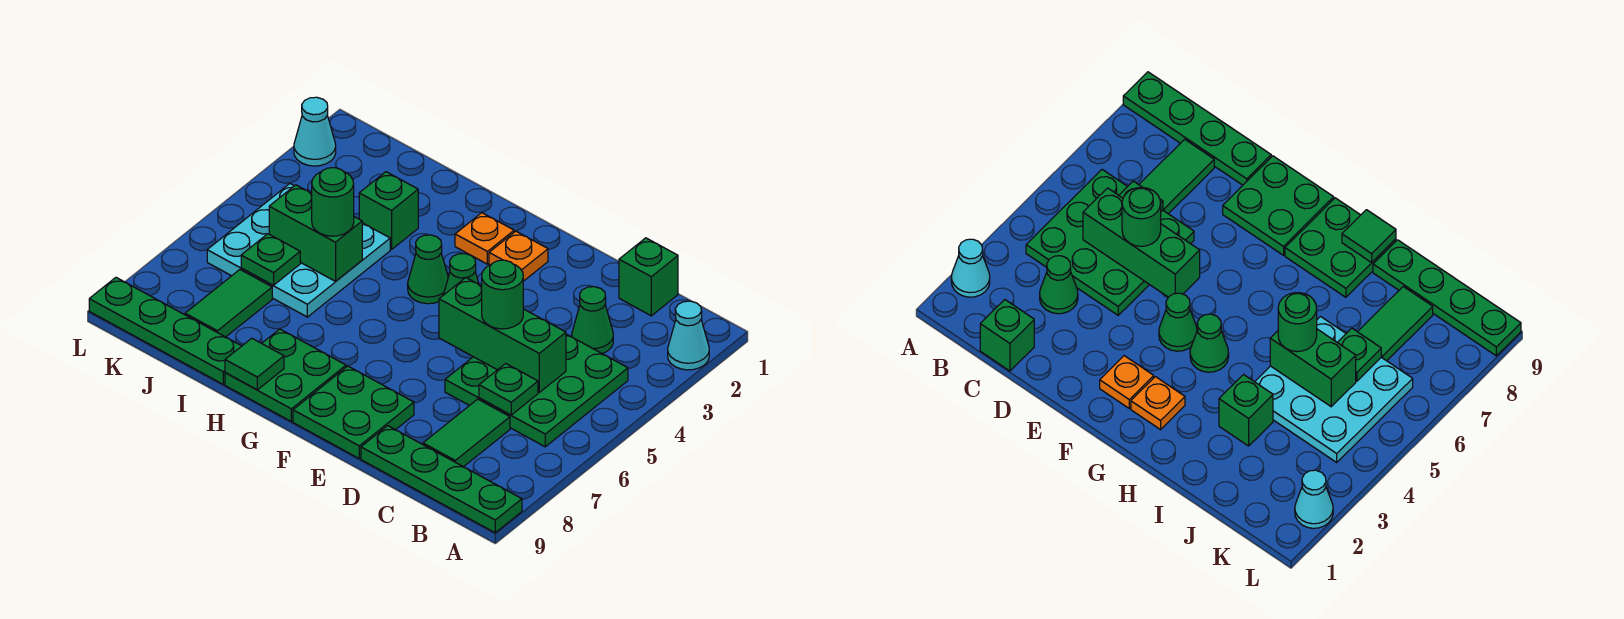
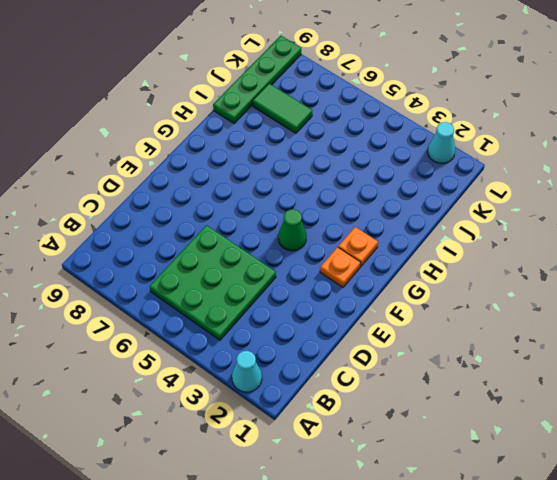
none -> green plate A9:D9 level 1
none -> green brick C1 level 1
none -> green cone C3 level 1

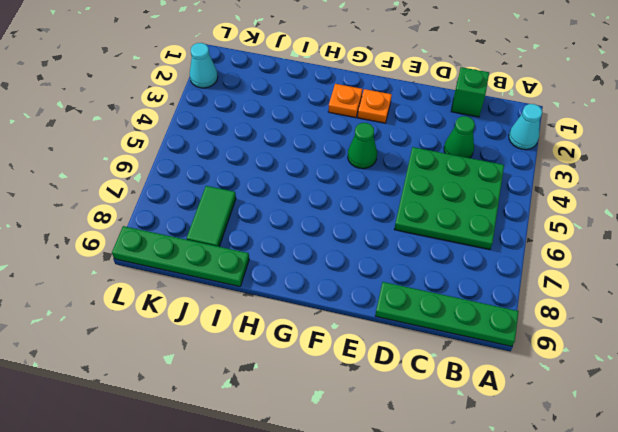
none -> green tile C7:C8 level 1
none -> green plate E8:F9 level 1
none -> green cone G4 level 1

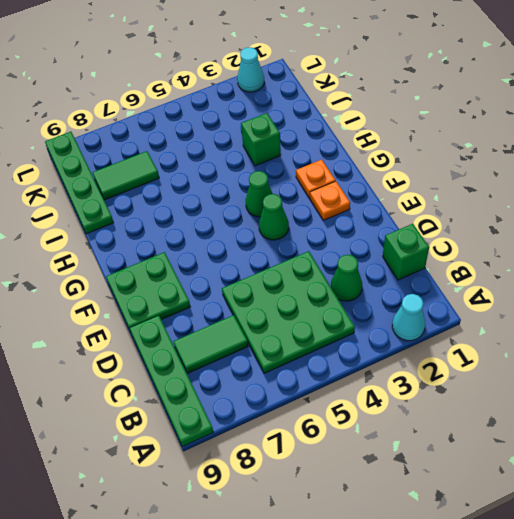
none -> green plate G8:H9 level 1
none -> cyan plate I4:K6 level 1
none -> green brick C5:E5 level 2

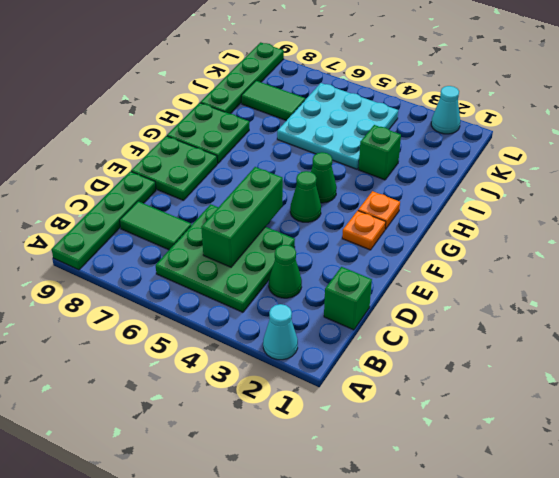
none -> green plate C6 level 2
none -> green tile H9 level 2
none -> green brick I5:J5 level 2

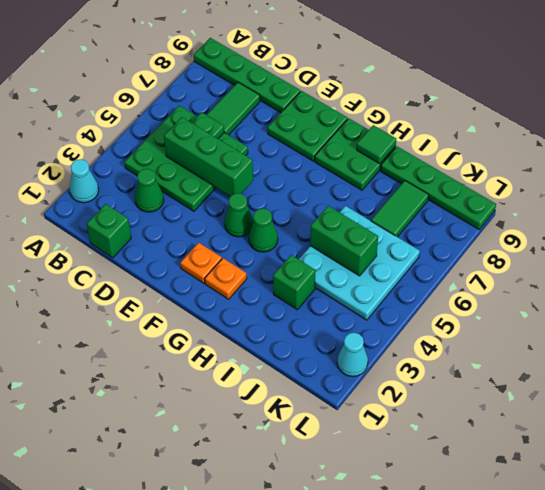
none -> green plate J6 level 2
none -> green round brick D5 level 3
none -> green round brick I5 level 3

